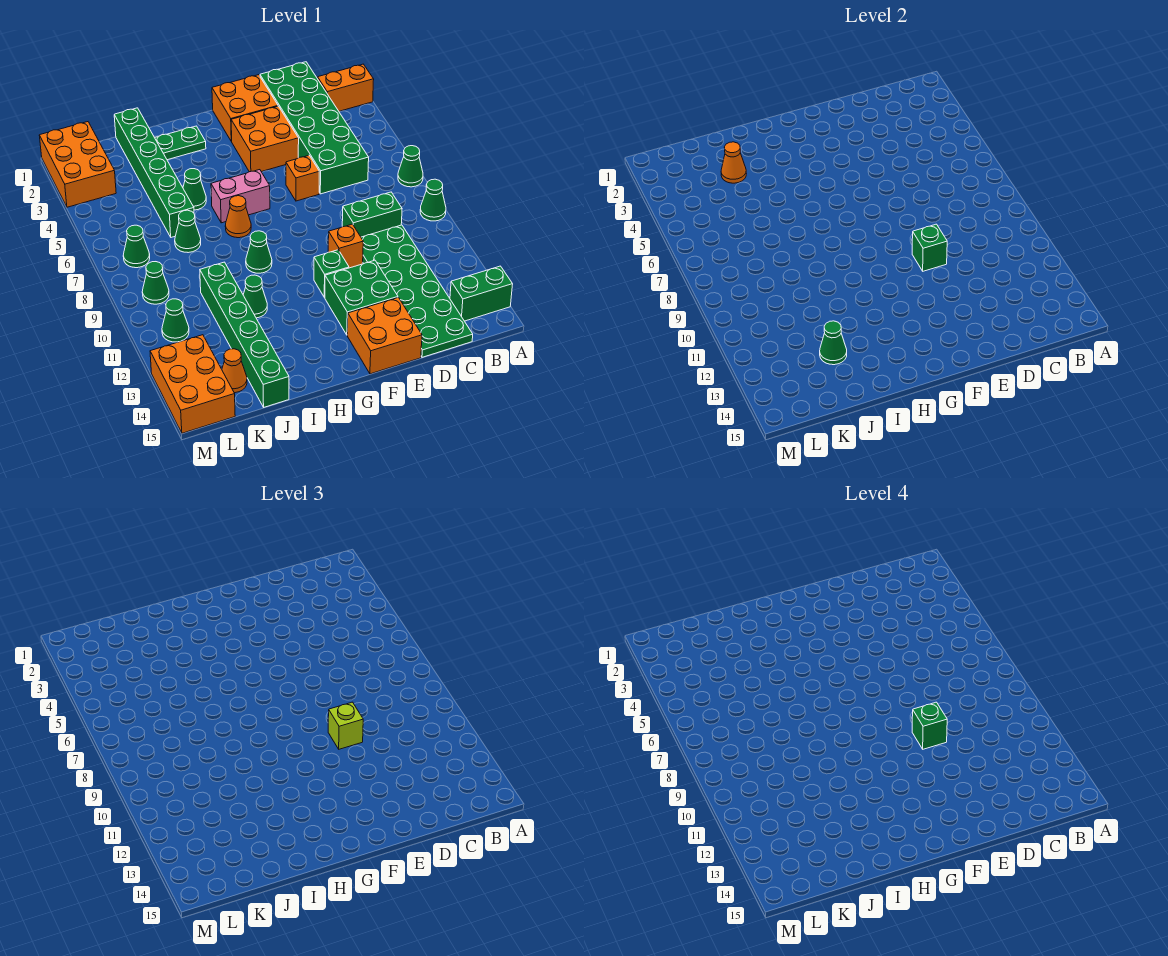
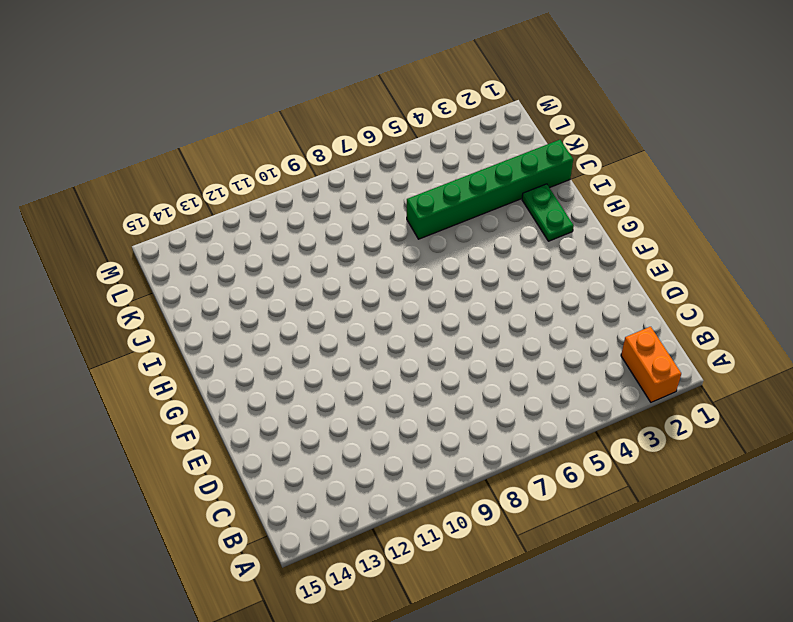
none -> green cone A7 level 1
none -> green cone A9 level 1
none -> green brick A14:B14 level 1
none -> green brick C1:D6 level 1

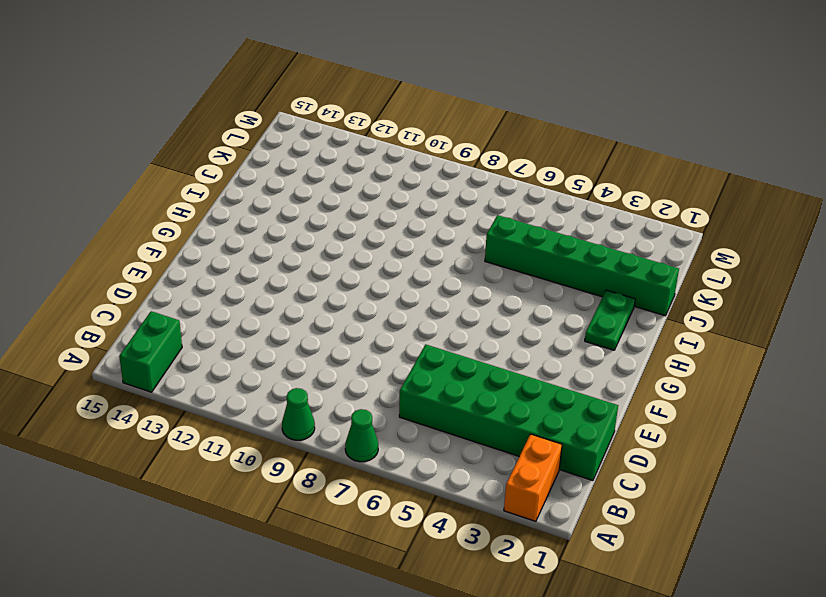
none -> green brick C9:D9 level 1
none -> green plate C10:D15 level 1
none -> orange brick E1:F2 level 1
none -> orange brick E3:F4 level 1

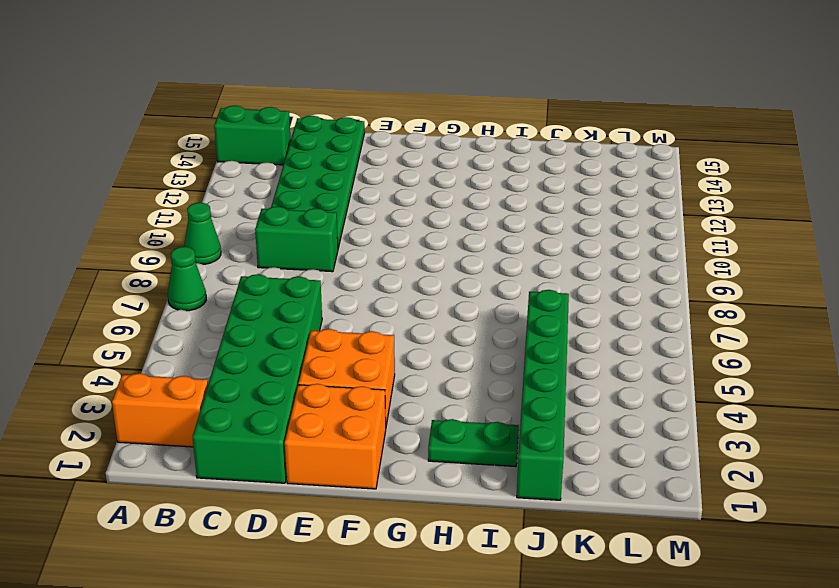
none -> orange brick E6 level 1
none -> orange brick E10 level 1
none -> green brick E12:F13 level 1
none -> orange brick E14:F15 level 1

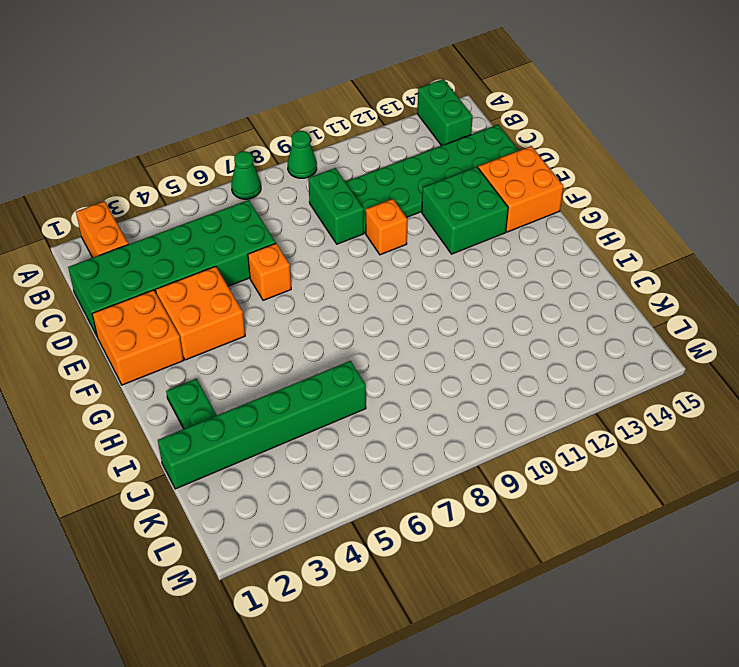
none -> green brick F11 level 1
none -> pink brick G6:H6 level 1
none -> orange cone H7 level 1
none -> green cone H9 level 1

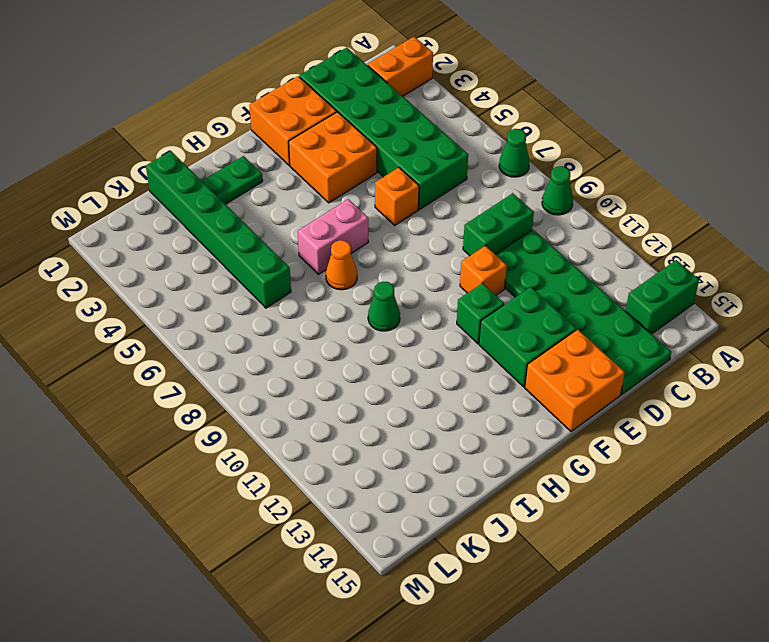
none -> green cone I5 level 1
none -> green cone I11 level 1
none -> green cone J7 level 1
none -> green brick J10:J15 level 1

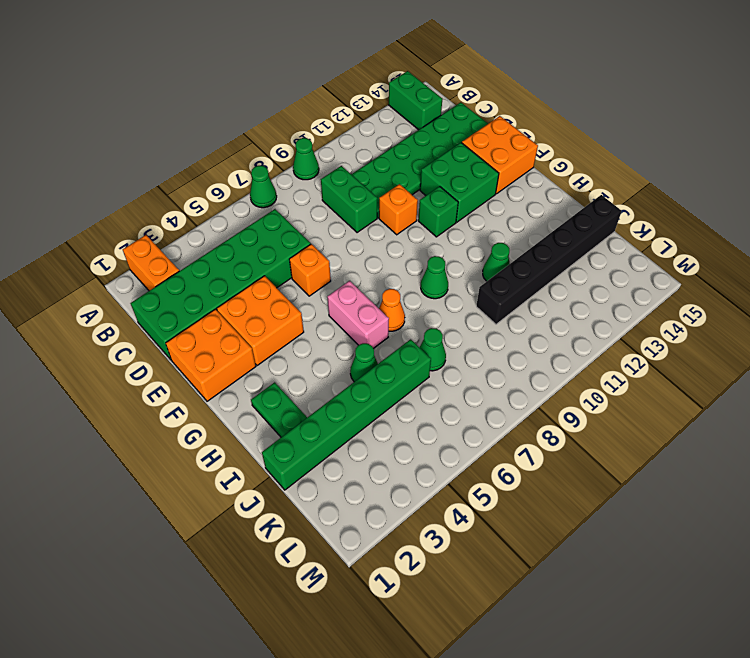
black brick J10:J15 level 1 -> green brick J10:J15 level 1
none -> orange cone K14 level 1
none -> orange brick L1:M3 level 1
none -> green cone L7 level 1
none -> green cone L9 level 1

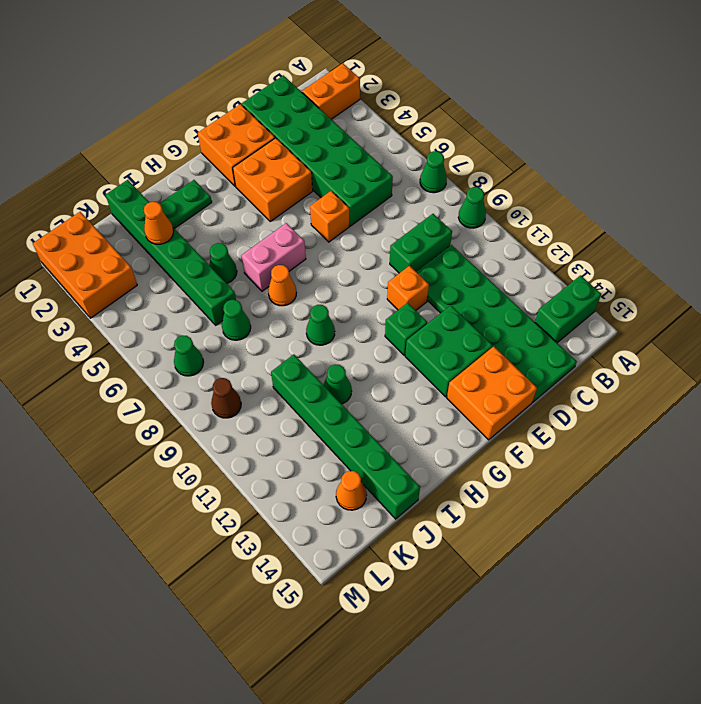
brown cone L9 level 1 -> green cone L9 level 1
none -> green cone L11 level 1
none -> orange brick L13:M15 level 1
none -> green brick E10 level 2
none -> green cone J13 level 2

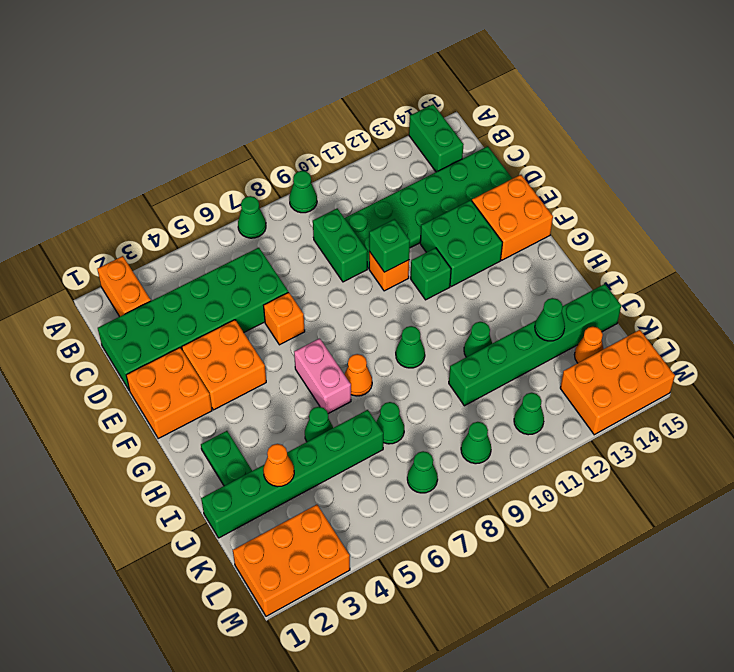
none -> lime brick E10 level 3
none -> green brick E10 level 4

